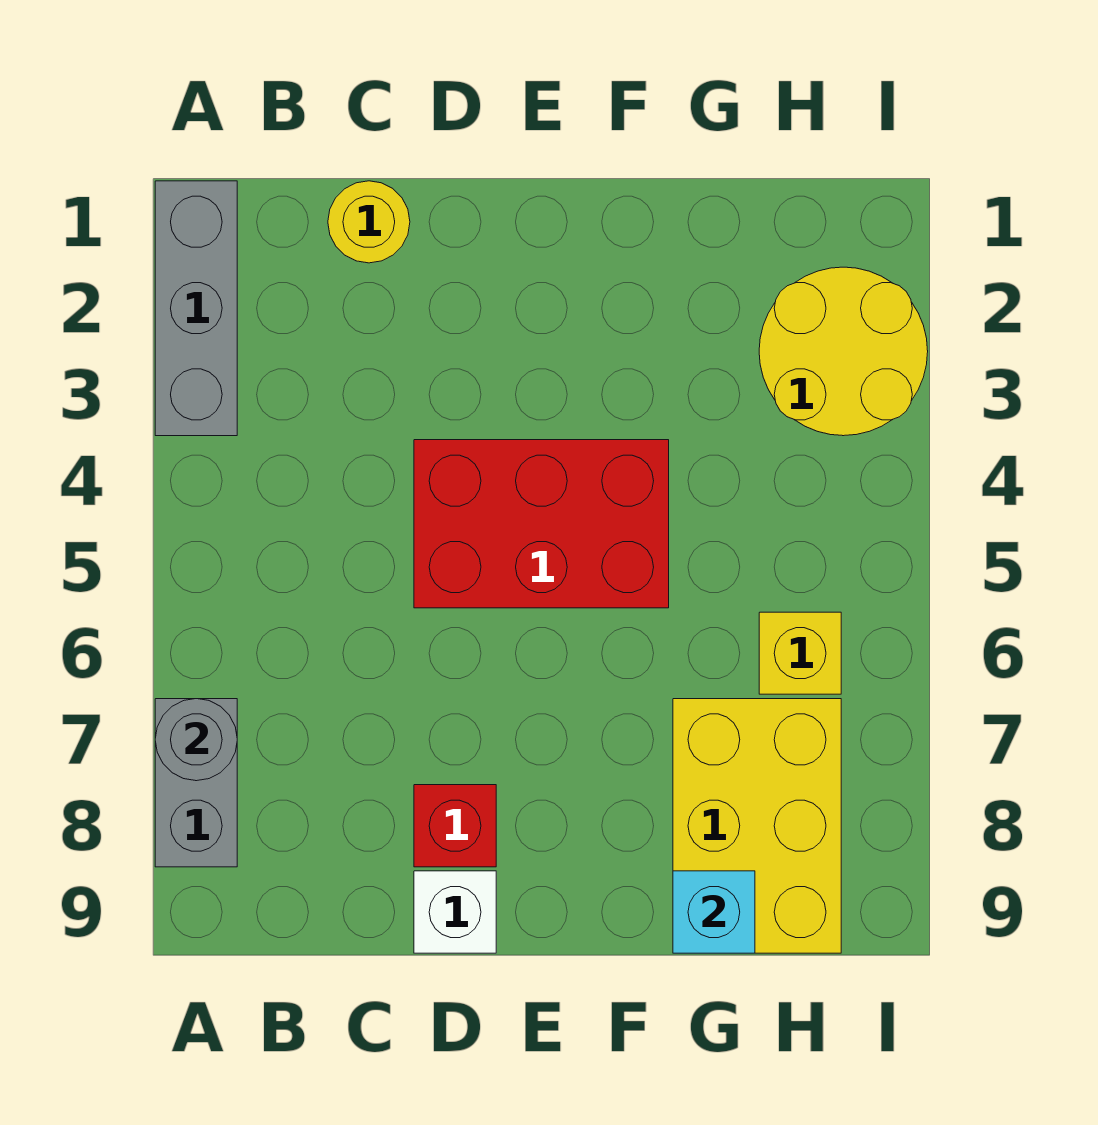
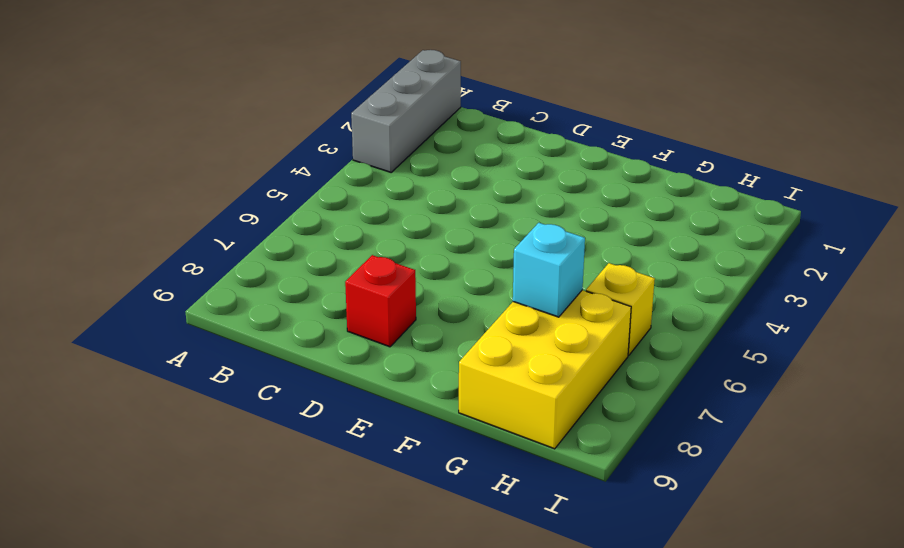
cyan brick G7 level 2 -> cyan brick G9 level 2
none -> grey brick A7:A8 level 1
none -> yellow round brick C1 level 1

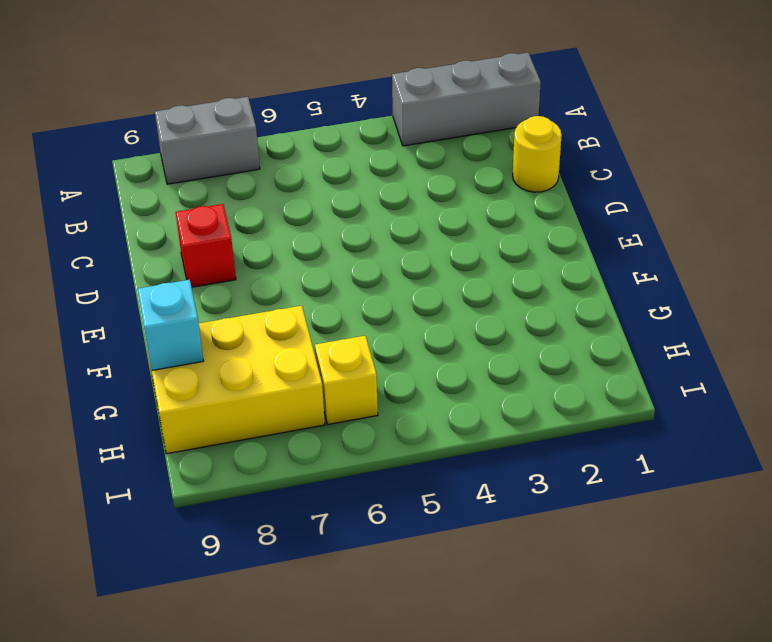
none -> red brick D4:F5 level 1
none -> white brick D9 level 1

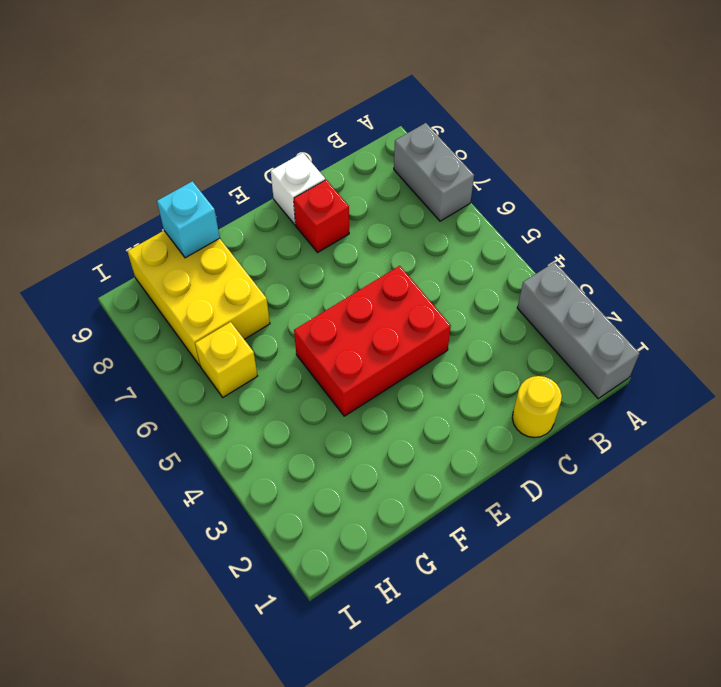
none -> yellow round brick H2:I3 level 1
none -> grey round brick A7 level 2

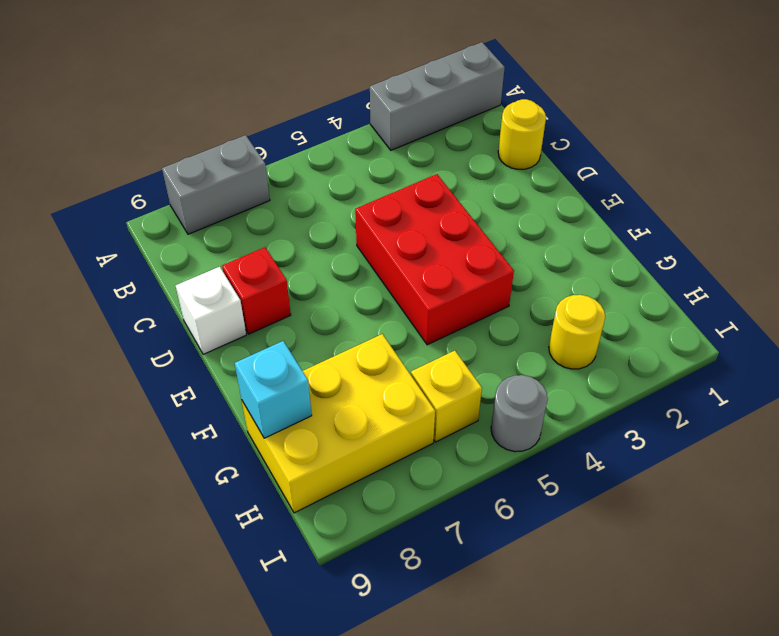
yellow round brick H3 level 1 -> yellow round brick H2:I3 level 1
grey round brick I5 level 1 -> grey round brick A7 level 2

